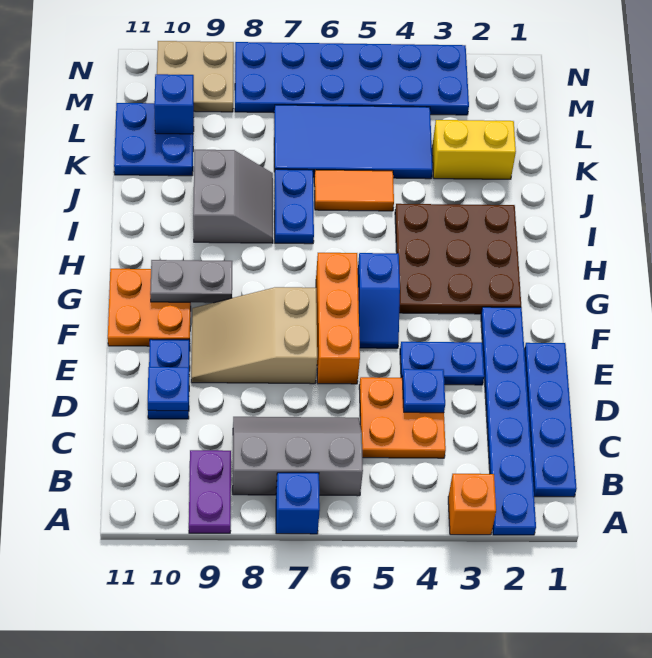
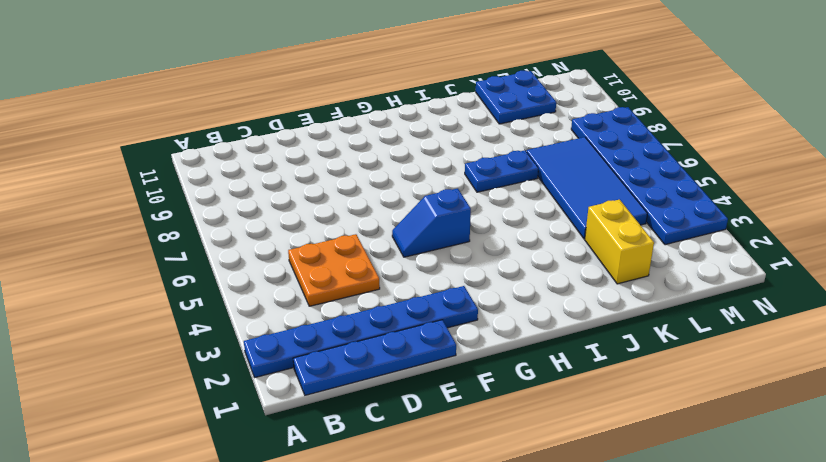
none -> orange brick A3 level 1
none -> blue brick A7 level 1
none -> purple plate A9:B9 level 1

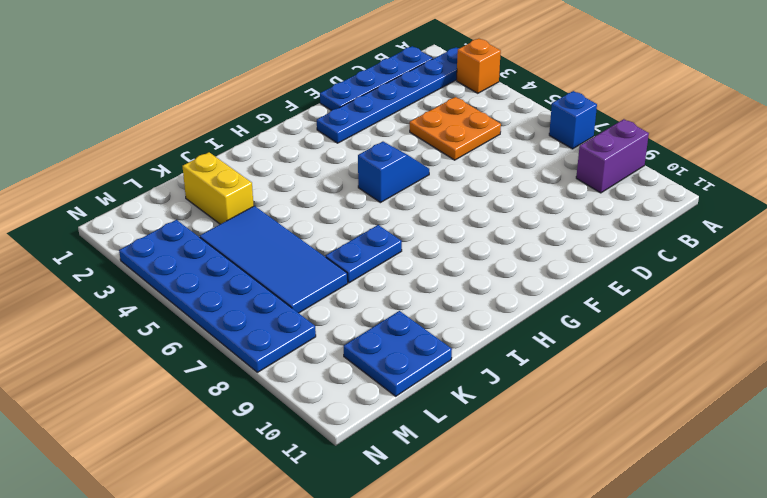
purple brick A9:B9 level 1 -> purple plate A9:B9 level 1
none -> grey slope B6:C8 level 1 top B
none -> blue plate D10:E10 level 1
none -> blue plate E3:E4 level 1

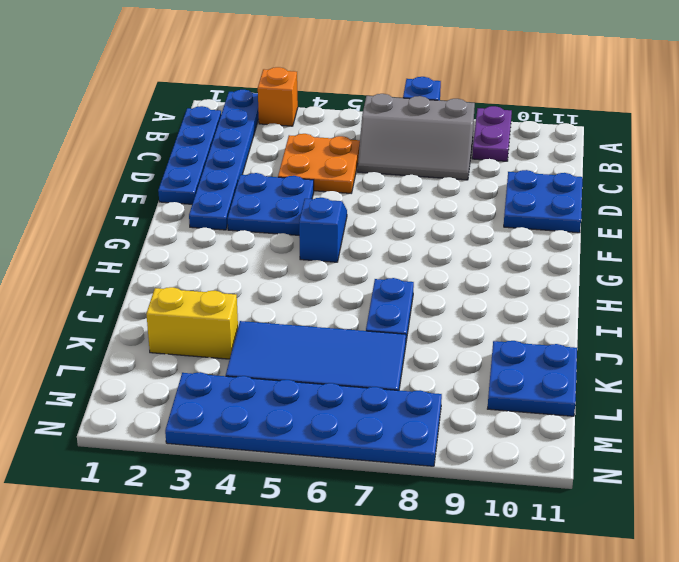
blue plate D10:E11 level 1 -> blue plate D10:E10 level 1
blue plate E3:F4 level 1 -> blue plate E3:E4 level 1
none -> orange brick E6:G6 level 1
none -> tan slope E7:F9 level 1 top 7
none -> orange plate F10:G11 level 1

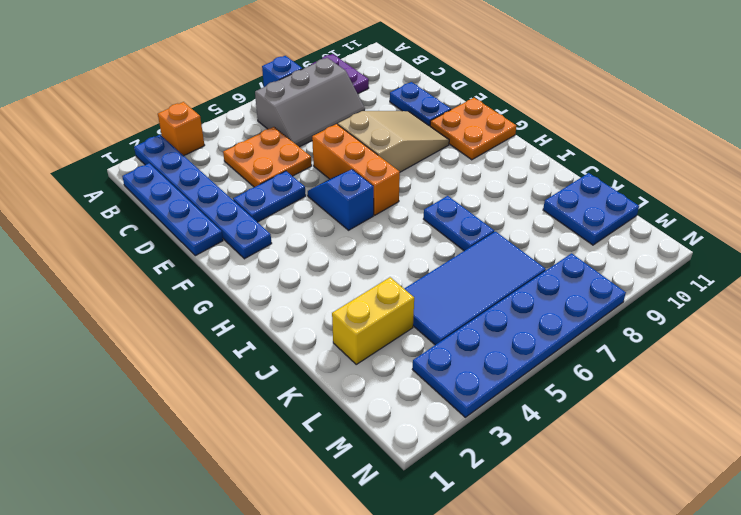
none -> brown plate G2:I4 level 1
none -> grey slope I8:J9 level 1 top 9
none -> orange tile J5:J6 level 1

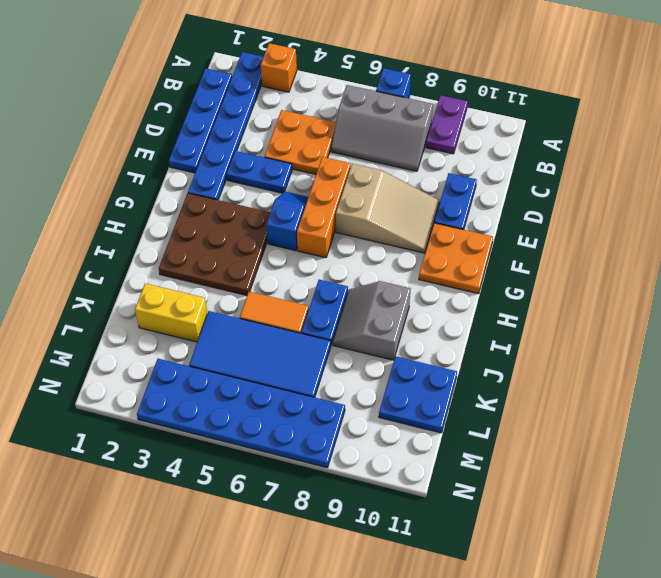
none -> tan plate M9:N10 level 1
none -> blue plate D4 level 2
none -> blue plate D10 level 2

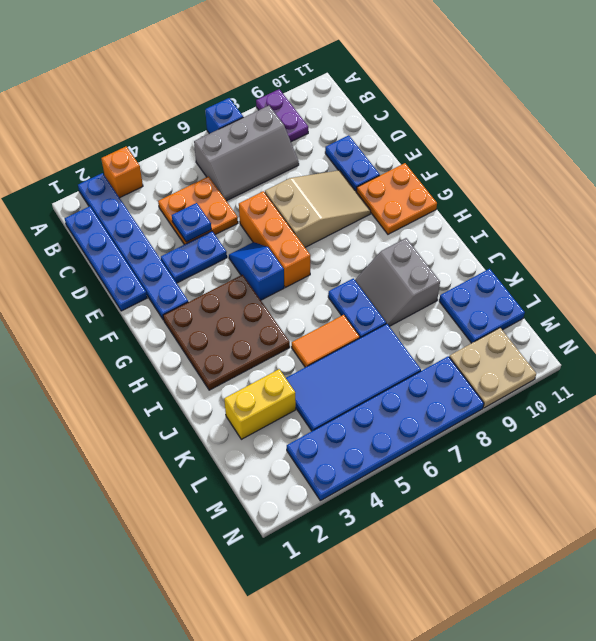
none -> blue plate D10 level 2
none -> grey plate G9:G10 level 2
none -> blue brick L10 level 2

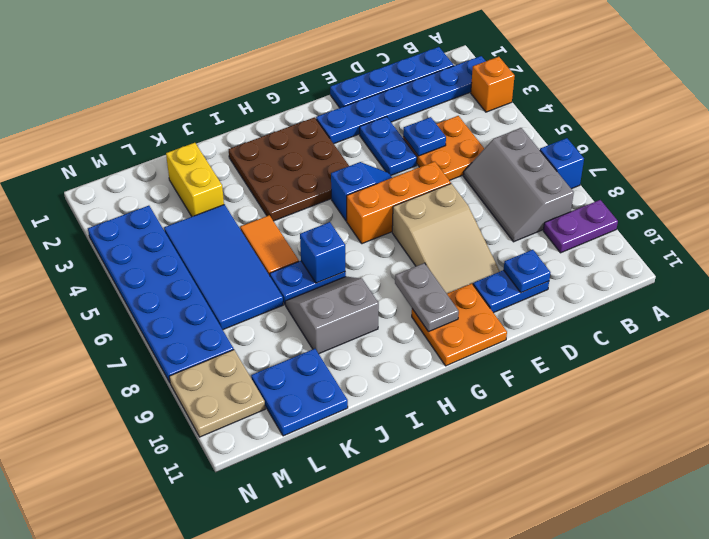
blue brick I7 level 2 -> blue brick L10 level 2

